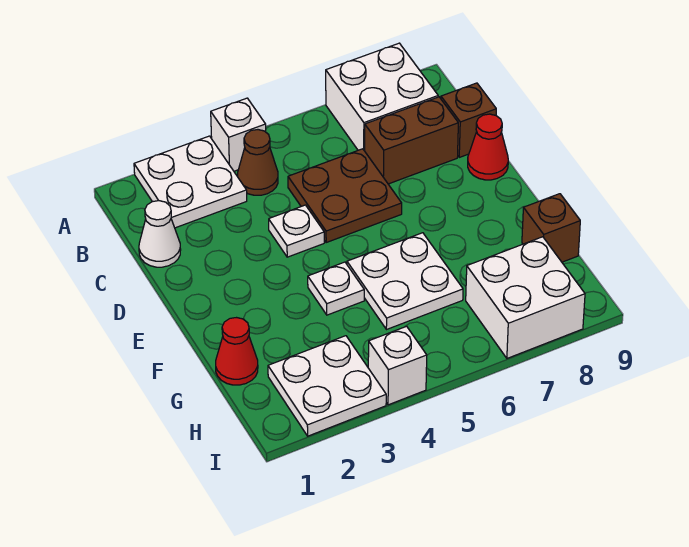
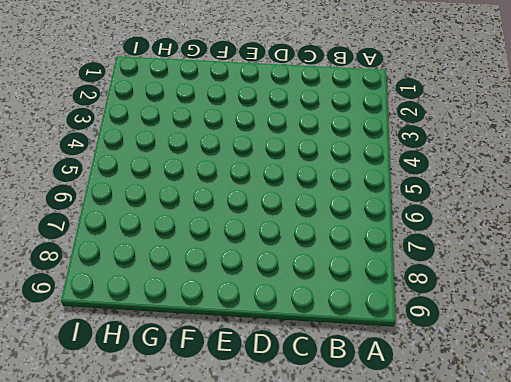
none -> white plate A2:B3 level 1
none -> white brick A4 level 1
none -> white brick A7:B8 level 1

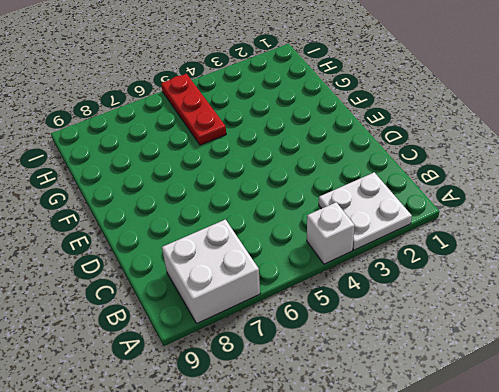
red plate G5:I5 level 1 -> white plate F5:G6 level 1
none -> brown cone B4 level 1
none -> white cone C1 level 1
none -> brown plate C5:D6 level 1

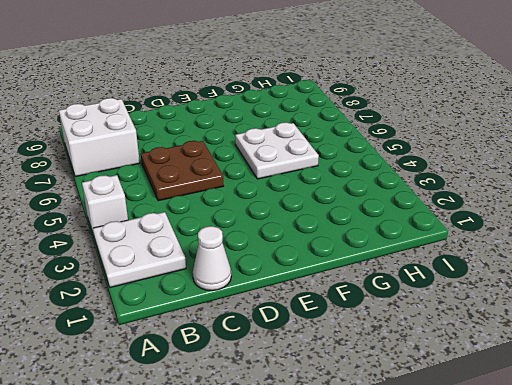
none -> brown cone B4 level 1
none -> brown brick C7:C8 level 1
none -> brown brick C9 level 1

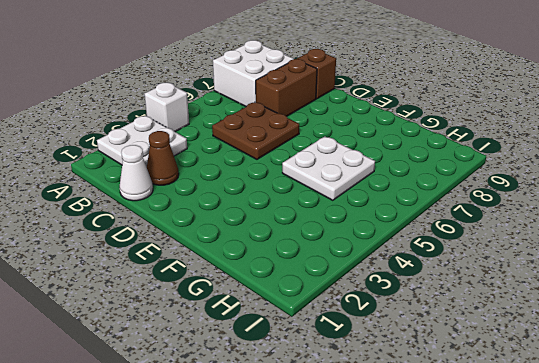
brown cone C2 level 1 -> brown cone B4 level 1
none -> white plate D4 level 1
none -> red cone D9 level 1
none -> white plate F4 level 1

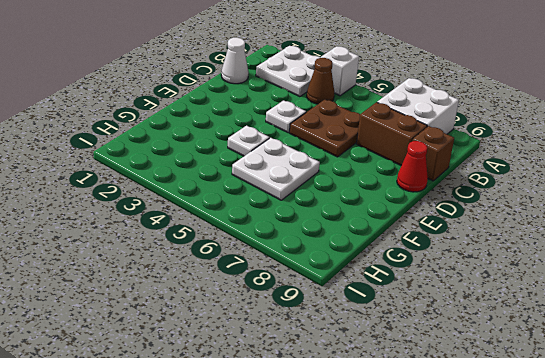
none -> red cone G1 level 1
none -> brown brick G9 level 1
none -> white plate H2:I3 level 1

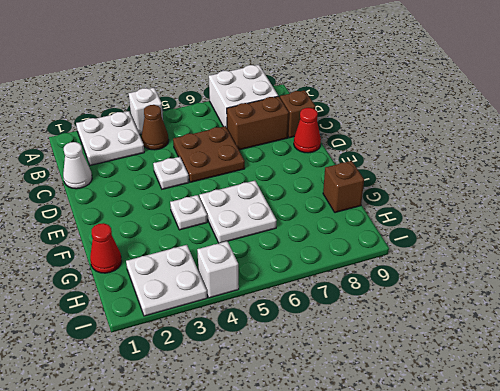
none -> white brick H7:I8 level 1

